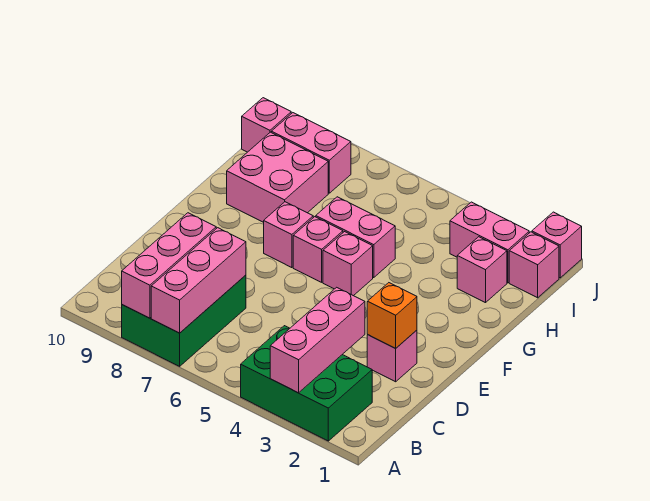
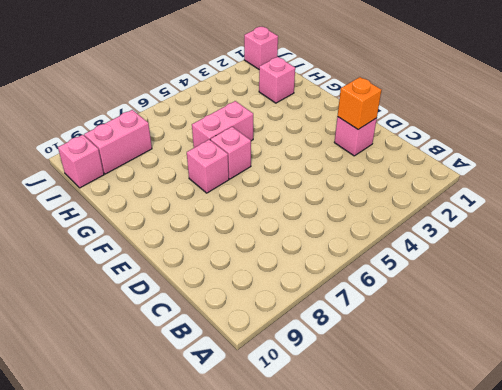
none -> green brick A2:B4 level 1
none -> green brick A7:C8 level 1
none -> pink brick F5 level 1

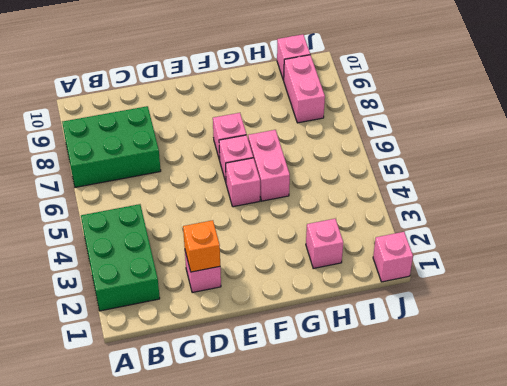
none -> pink brick G8:H9 level 1
none -> pink brick I1 level 1
none -> pink brick I2:I3 level 1

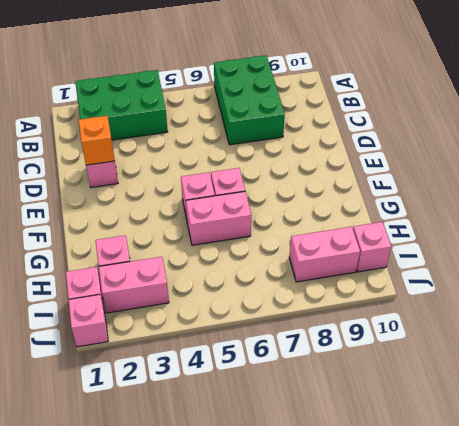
none -> pink brick F7 level 1
none -> pink brick G8:H9 level 1
none -> pink brick A3:C3 level 2

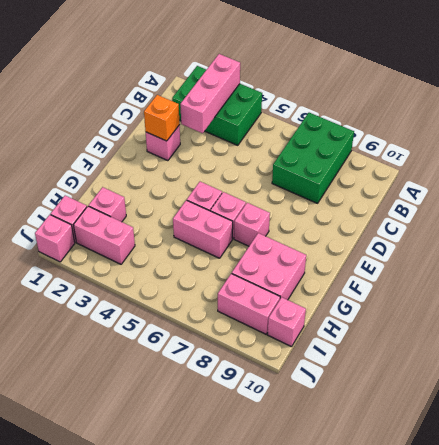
none -> pink brick A7:C7 level 2
none -> pink brick A8:C8 level 2

